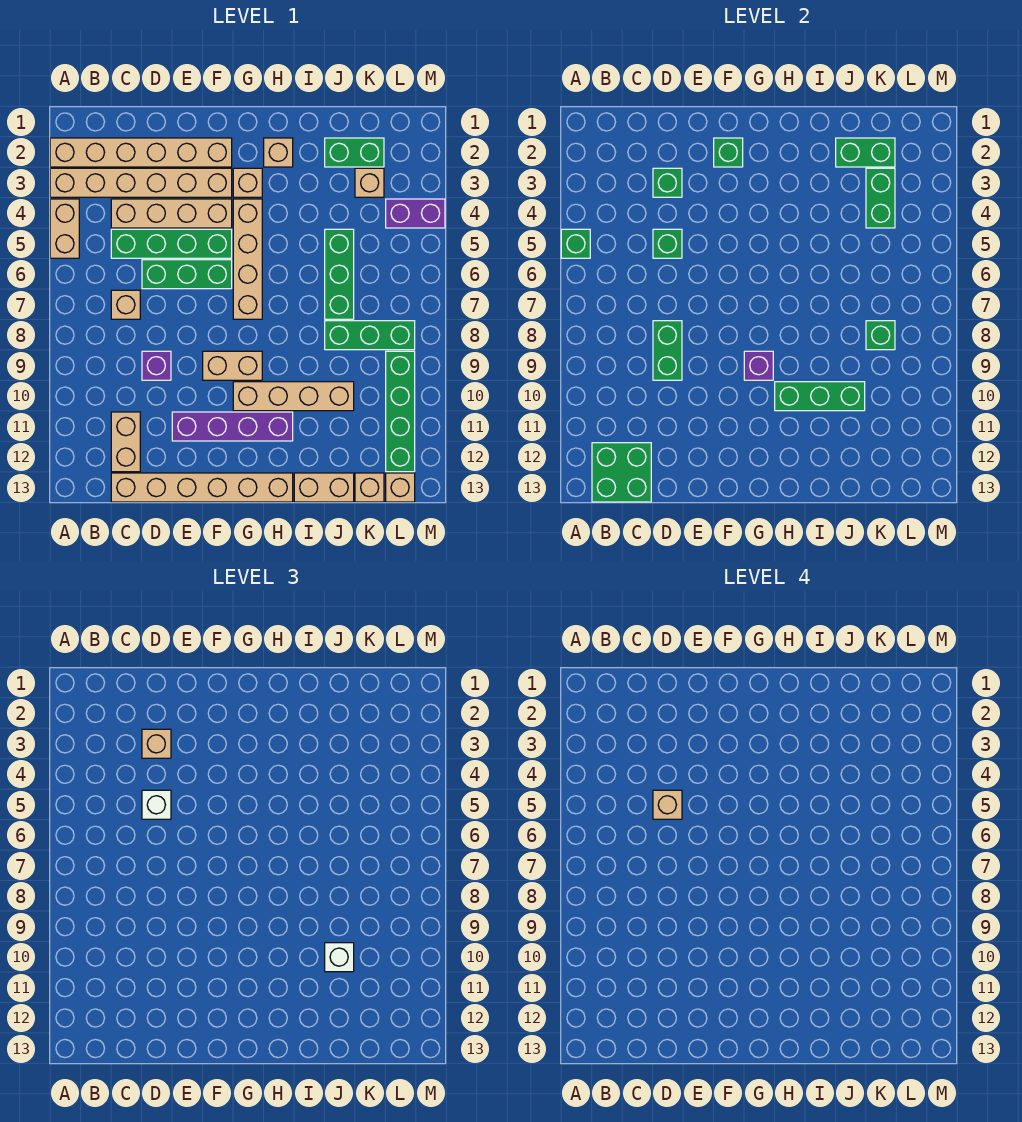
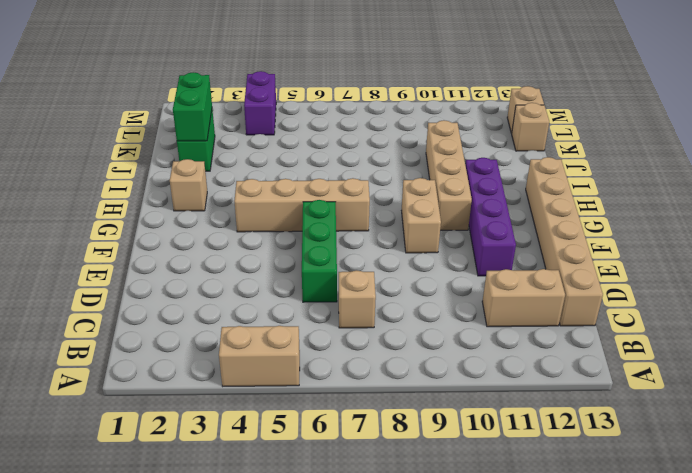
none -> tan brick A2:F2 level 1
none -> tan brick A3:F3 level 1
none -> tan brick C4:F4 level 1
none -> green brick C5:F5 level 1

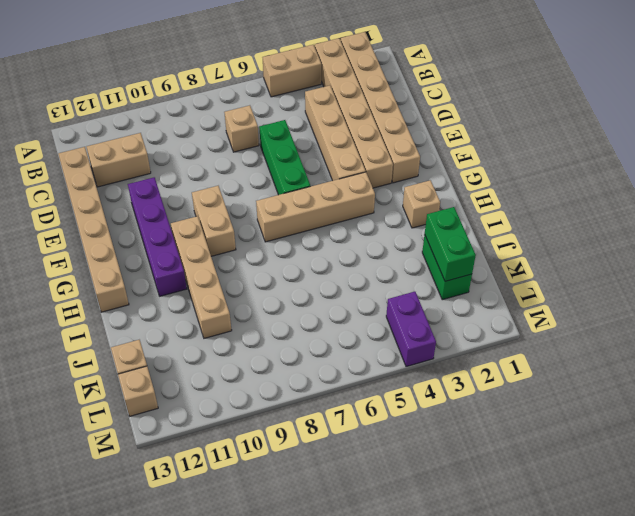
none -> green brick C5:F5 level 1
none -> purple brick D9 level 1
none -> tan brick G3 level 1
none -> tan brick I13:J13 level 1

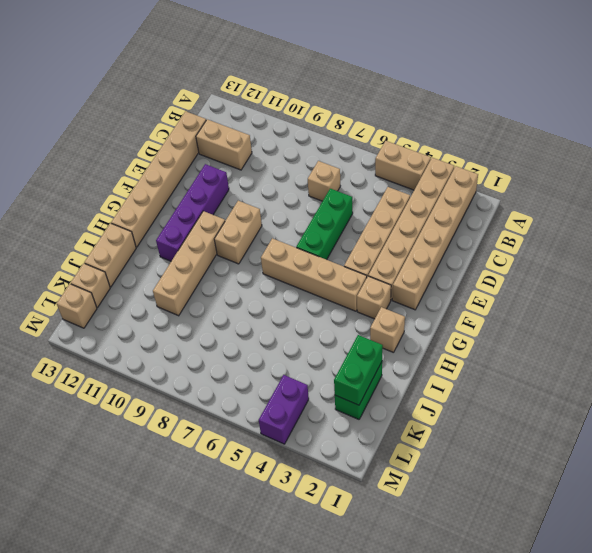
none -> green brick C5:F5 level 1
none -> purple brick D9 level 1
none -> green brick J5:J7 level 1
none -> green brick J8:L8 level 1

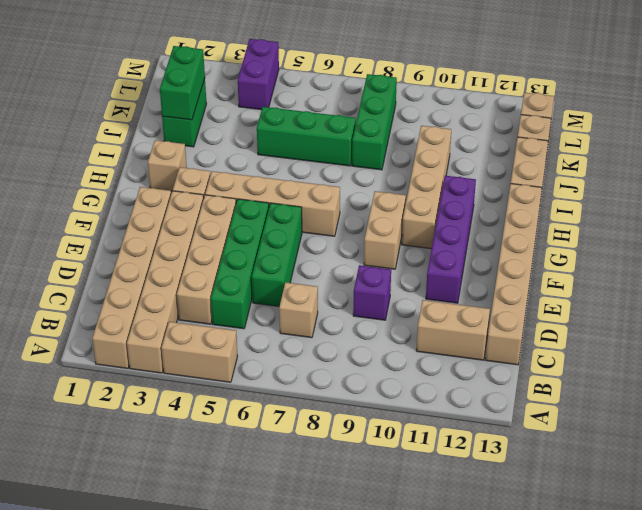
none -> tan brick K3 level 1
none -> green brick L9:L12 level 1
none -> green brick A5 level 2
none -> green brick B12:C13 level 2

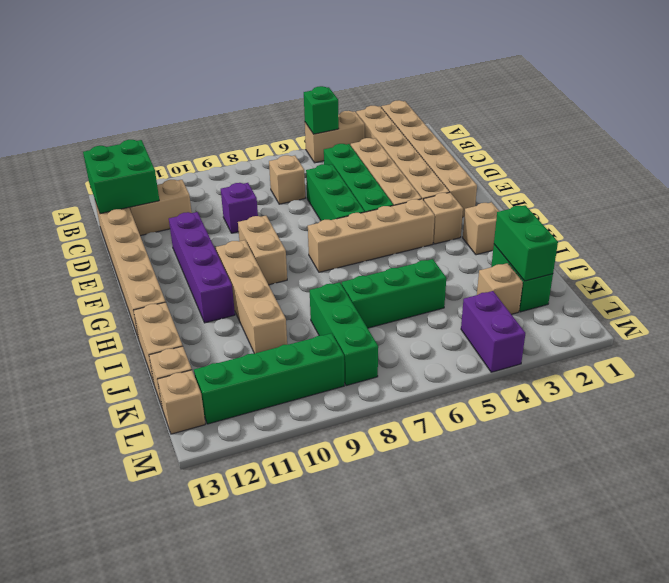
none -> green brick D3 level 2
none -> green brick D5 level 2
none -> green brick D8:D9 level 2
none -> green brick F2 level 2

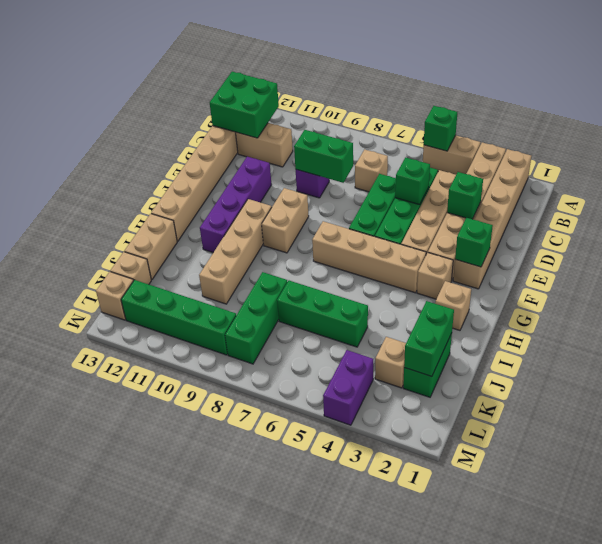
none -> purple brick G9 level 2
none -> green brick H10:J10 level 2
none -> green brick K3:K4 level 2
none -> green brick K8 level 2

